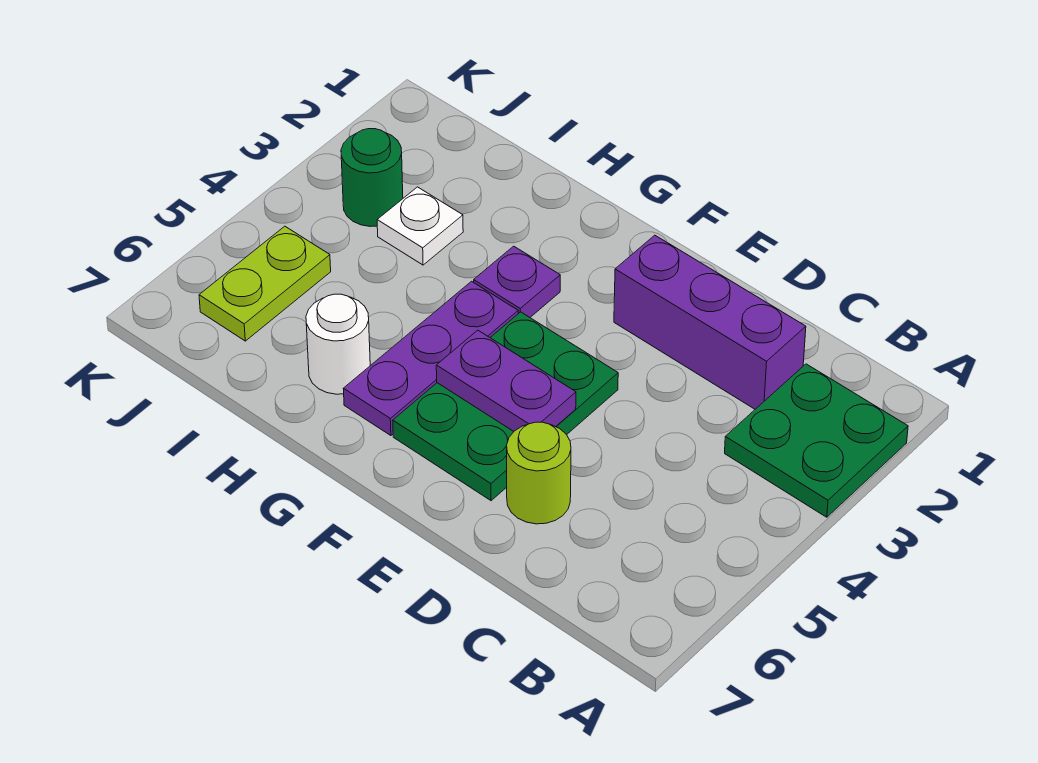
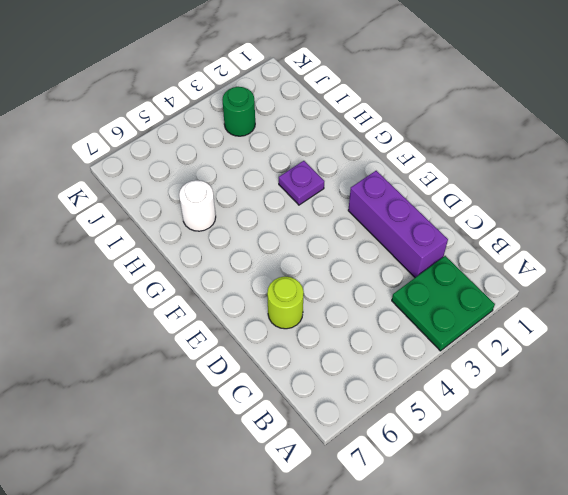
none -> green plate E4:F6 level 1
none -> purple plate G4:G6 level 1

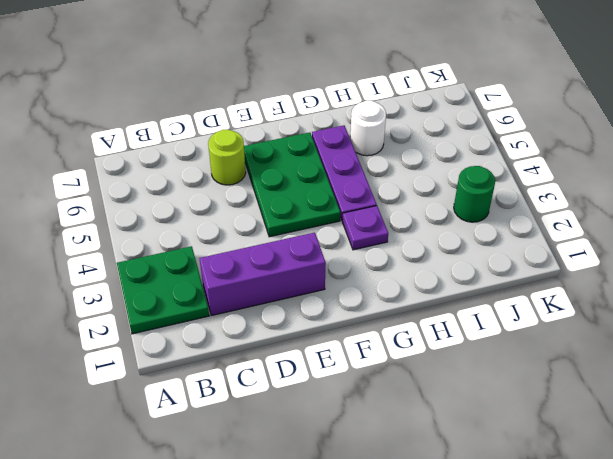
none -> white plate I3 level 1
none -> lime plate J5:J6 level 1

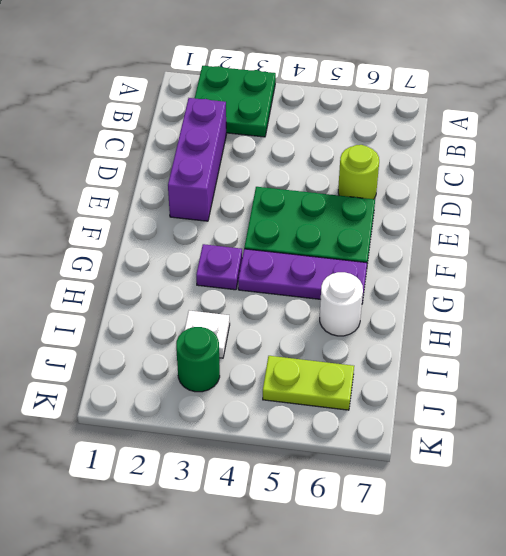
none -> purple plate E5:F5 level 2

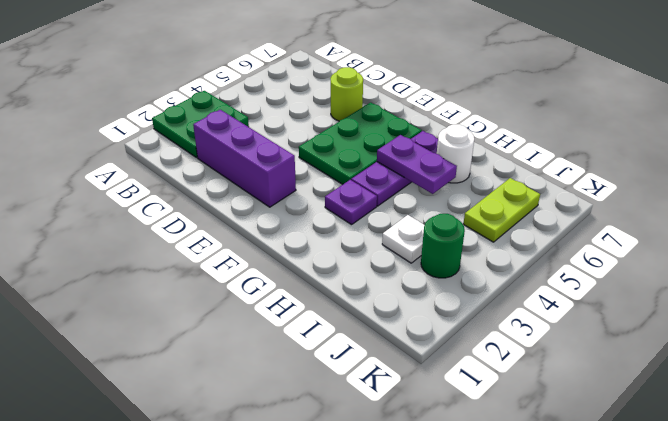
purple plate G5:H5 level 2 -> purple plate E5:F5 level 2

